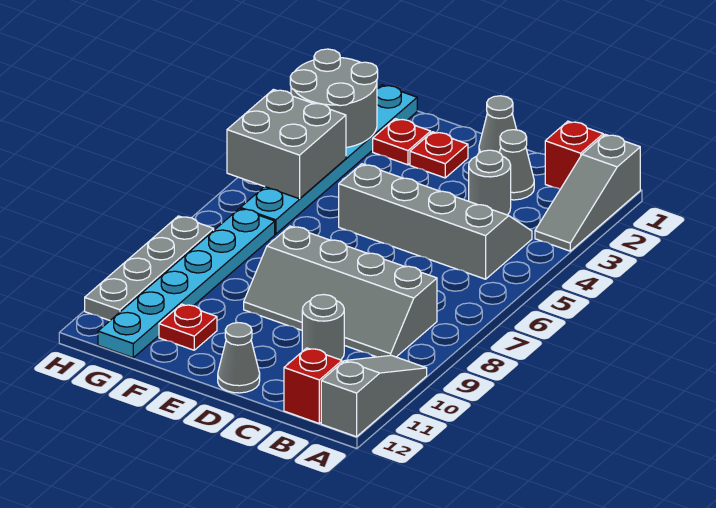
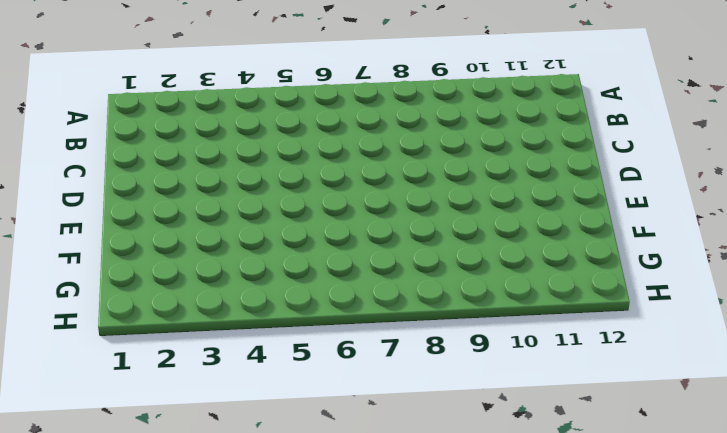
none -> grey slope A1:A3 level 1 top 1
none -> grey slope A10:A12 level 1 top 12
none -> red brick B1 level 1

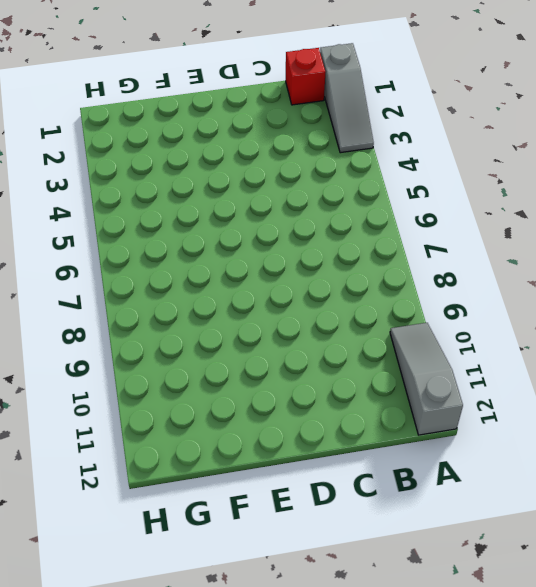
none -> grey slope B4:E5 level 1 top 5
none -> grey slope B8:E9 level 1 top 8
none -> red brick B12 level 1

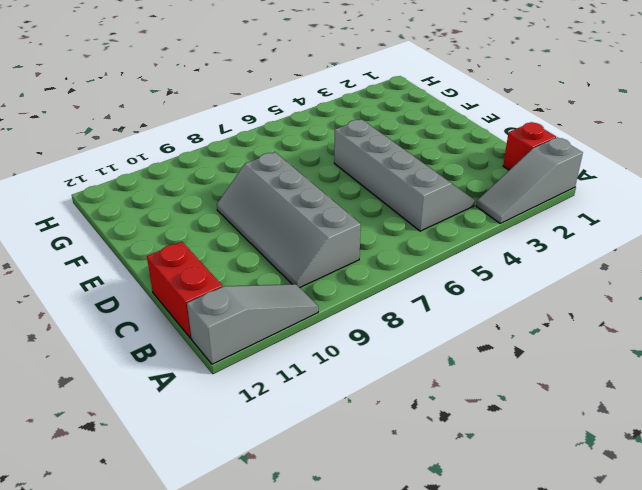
red brick B12:C12 level 1 -> red brick B12 level 1
none -> grey cone C2 level 1
none -> grey round brick C3 level 1
none -> grey round brick C10 level 1

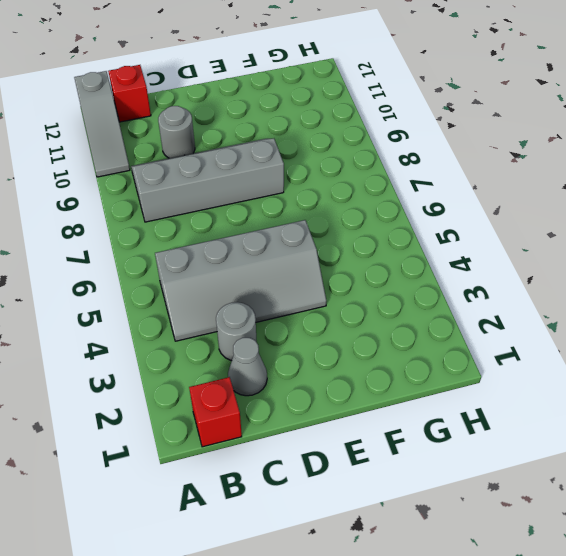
none -> grey slope A1:A3 level 1 top 1
none -> grey cone D1 level 1
none -> grey cone D12 level 1

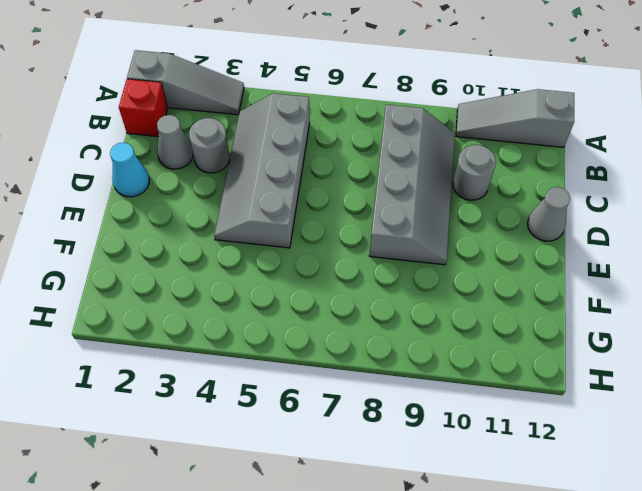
cyan cone D1 level 1 -> grey cone D1 level 1
none -> red brick B12 level 1
none -> red plate E2 level 1
none -> red plate F2 level 1

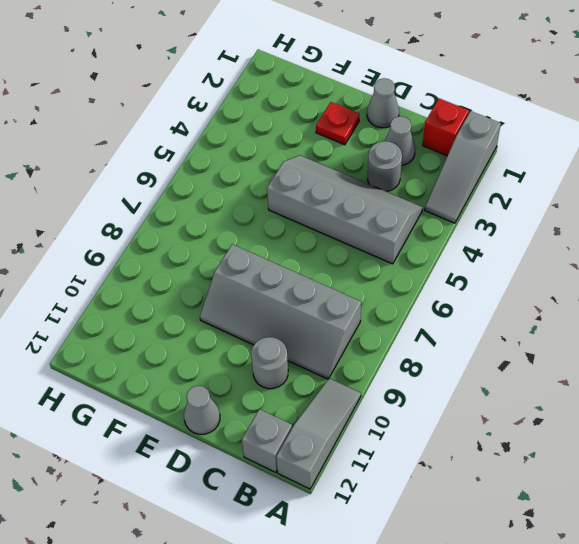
grey brick B12 level 1 -> red brick B12 level 1
none -> red plate F2 level 1
none -> red plate F11 level 1
none -> cyan plate G1:G6 level 1

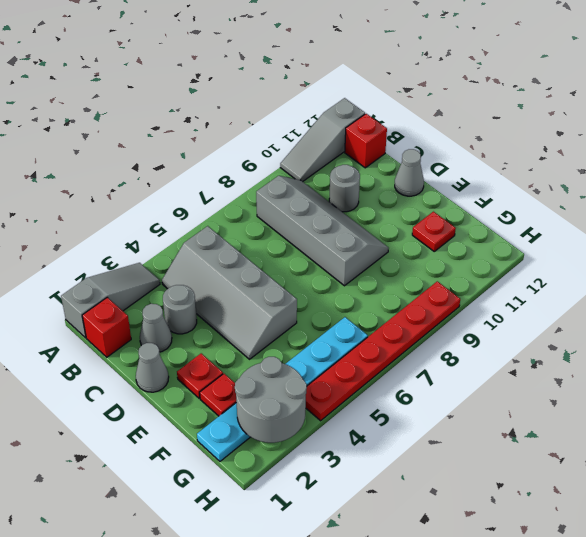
red plate H4:H9 level 1 -> grey plate H8:H11 level 1
none -> cyan plate G7:G12 level 1
none -> grey brick G4:H5 level 2

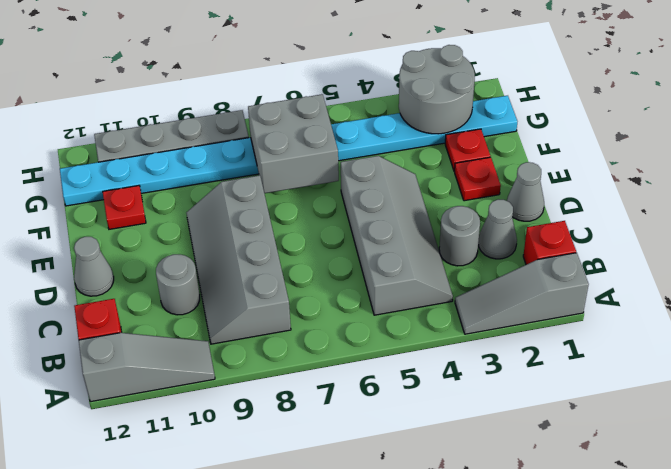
grey brick F6:G7 level 2 -> grey brick G4:H5 level 2

